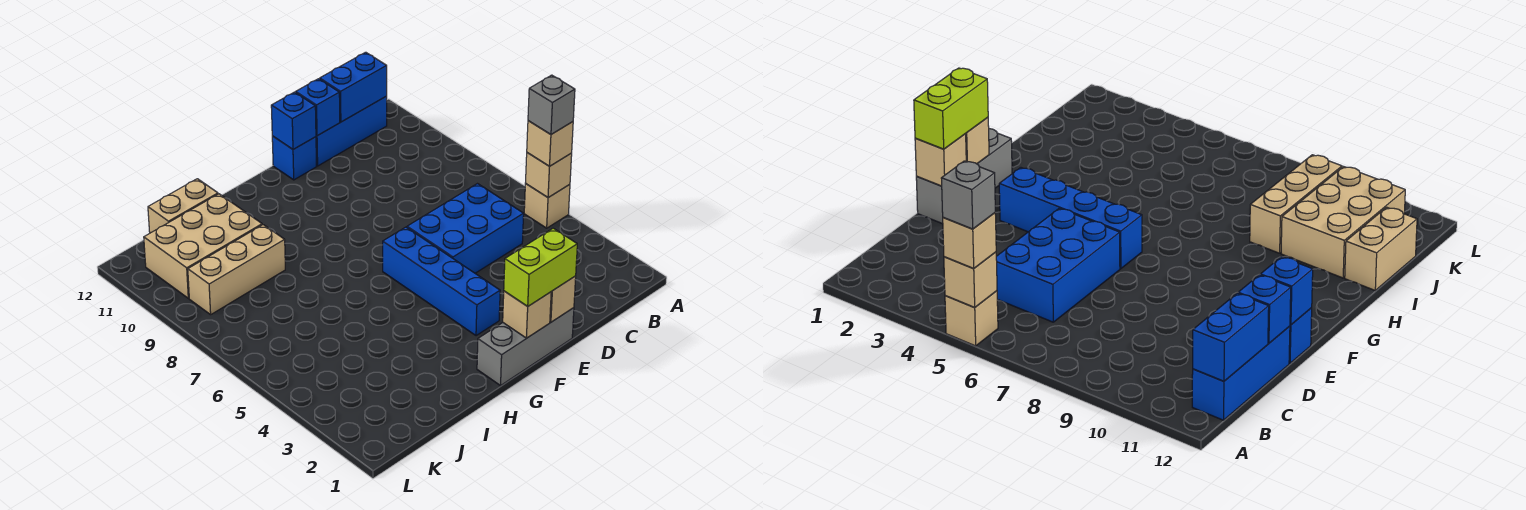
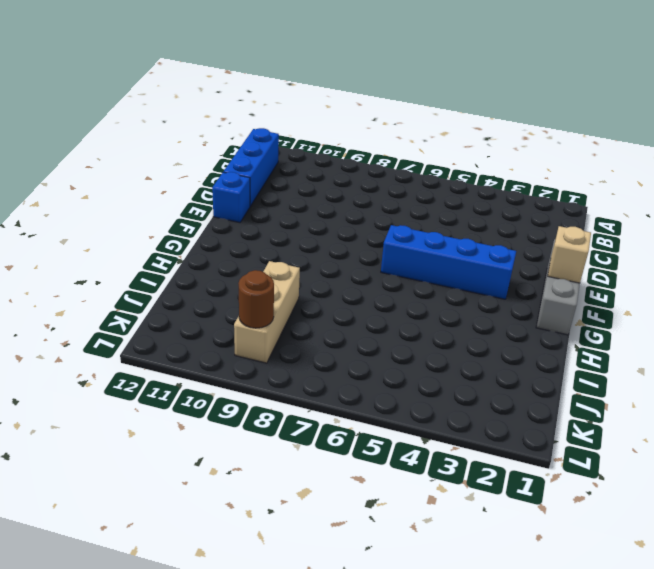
brown round brick K9 level 2 -> none
none -> tan brick A5 level 1
none -> blue brick C5:E6 level 1
none -> tan brick I10:K11 level 1

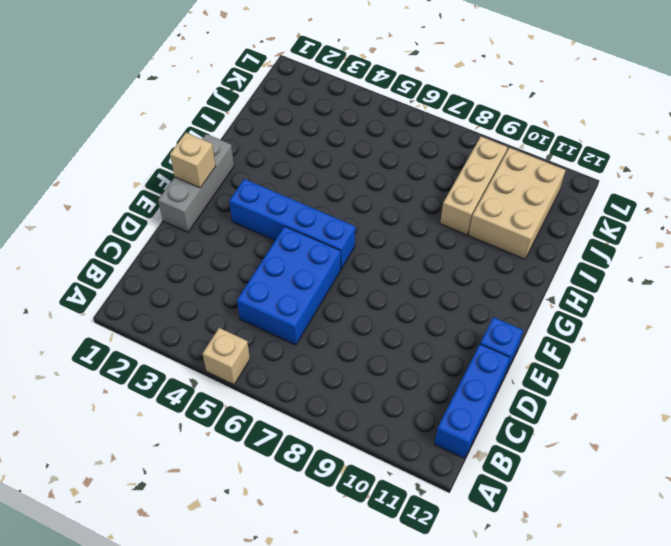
none -> tan brick I12:J12 level 1
none -> tan brick A5 level 2
none -> blue brick B12:C12 level 2

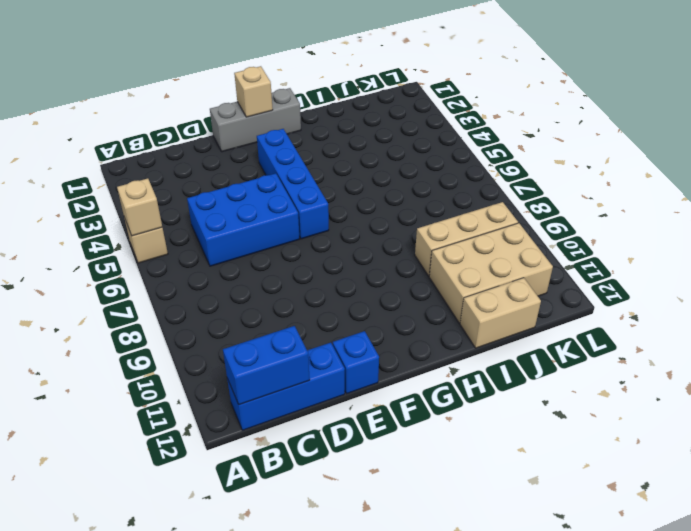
none -> blue brick D12 level 2
none -> tan brick E1 level 2
none -> blue brick E12 level 2

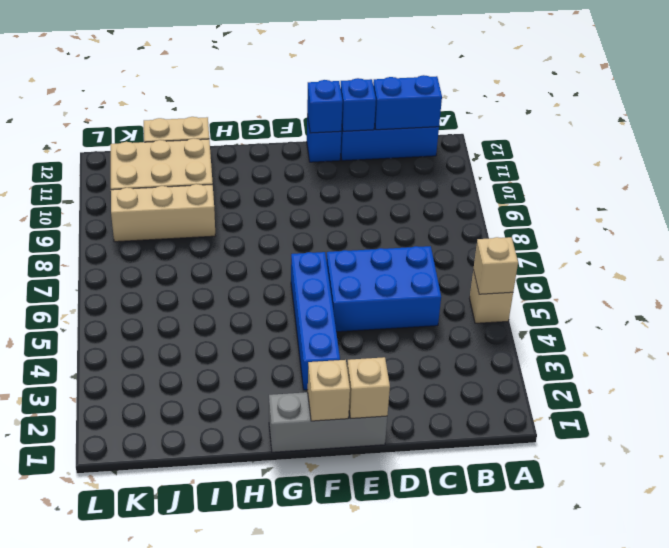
none -> tan brick A5 level 3
none -> lime brick E1:F1 level 3
none -> grey brick A5 level 4

